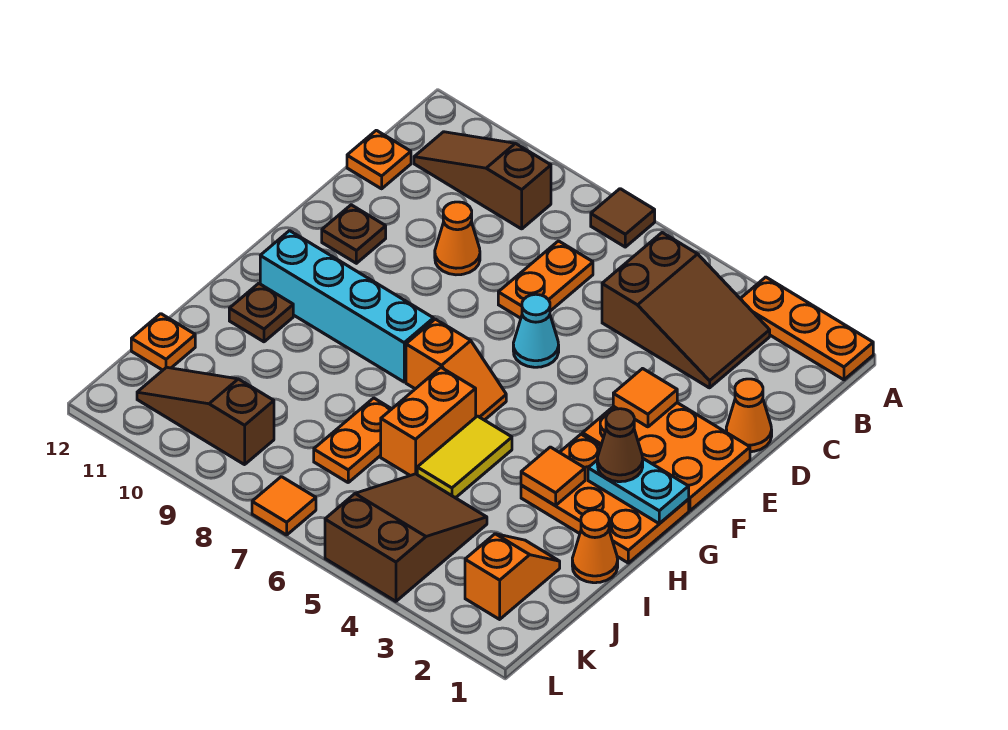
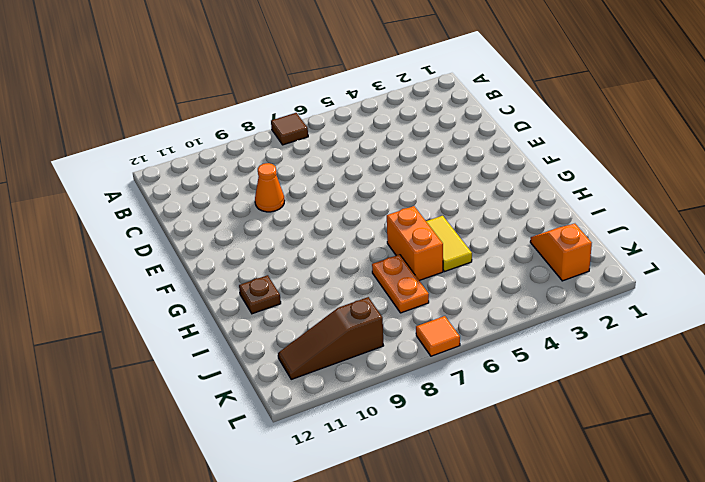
none -> orange plate A1:A3 level 1
none -> brown slope B3:C5 level 1 top 5
none -> brown slope B9:B11 level 1 top 9

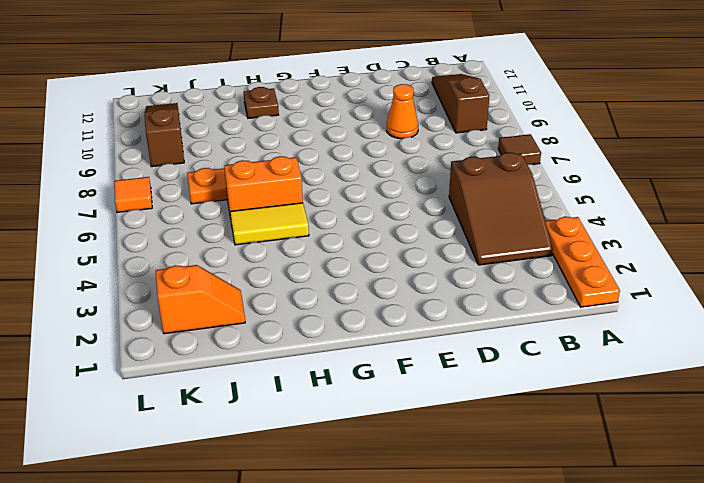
none -> orange plate C7:D7 level 1
none -> orange plate C12 level 1
none -> orange cone D1 level 1

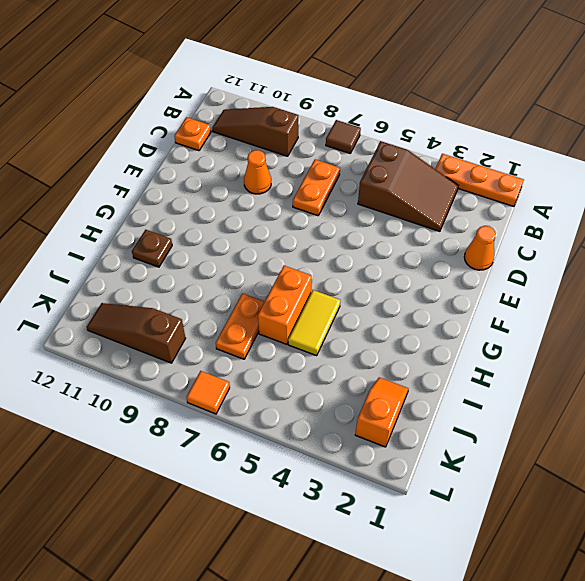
none -> orange plate E1:F3 level 1
none -> cyan cone E6 level 1
none -> brown plate E11 level 1

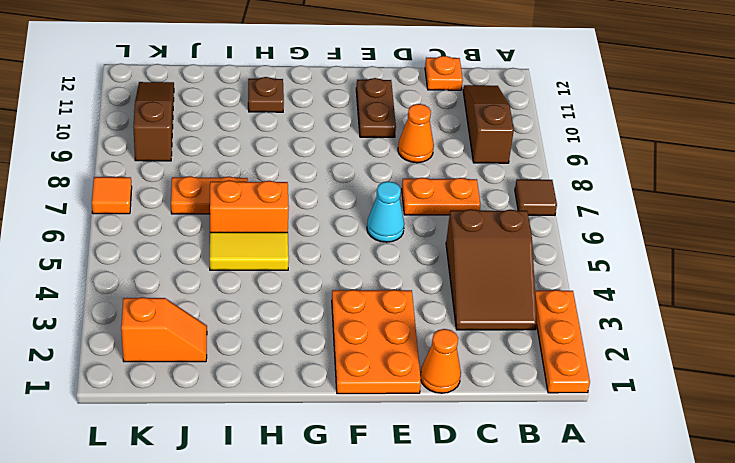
brown plate E10:E11 level 1 -> brown plate E11 level 1
none -> orange plate G1:H3 level 1
none -> orange slope G6:G7 level 1 top 7
none -> cyan brick G8:G11 level 1

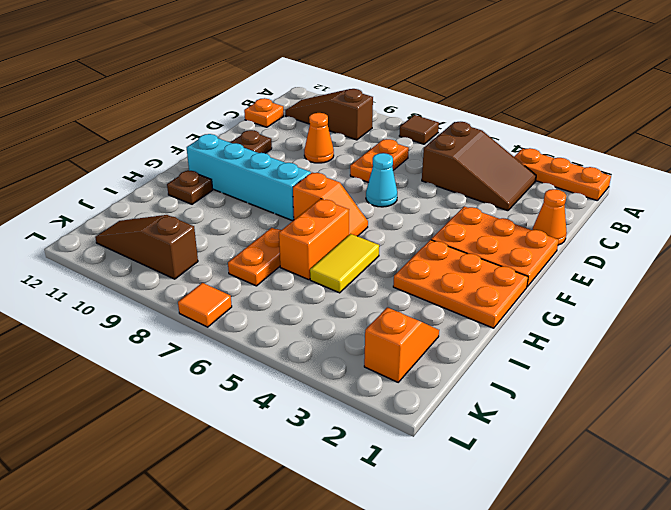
none -> orange cone I1 level 1
none -> brown slope J4:L5 level 1 top L
none -> orange plate J12 level 1

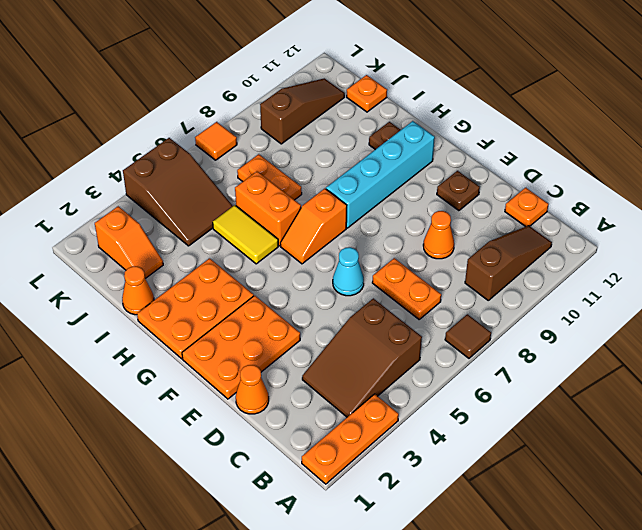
none -> orange tile E3 level 2
none -> cyan plate G1:G2 level 2
none -> orange tile H3 level 2

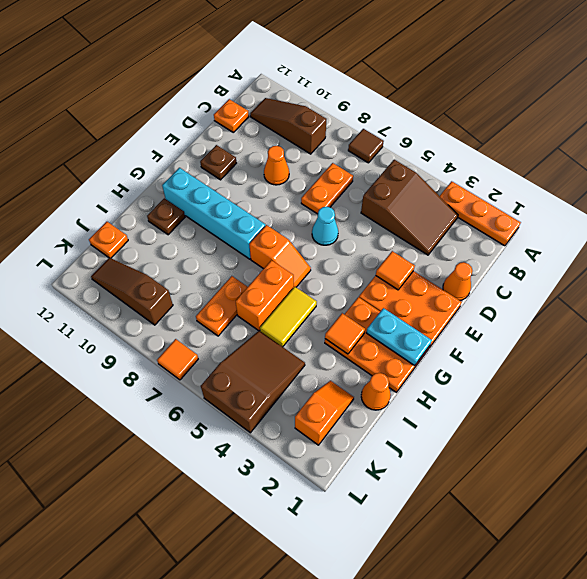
none -> brown cone G2 level 3

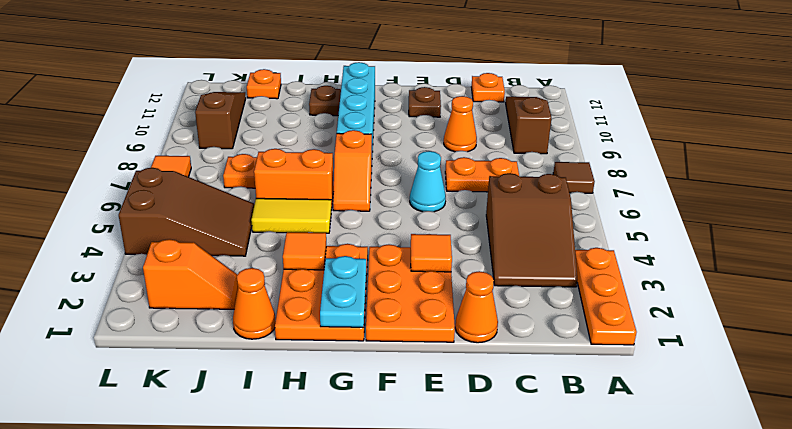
none -> brown cone G2 level 3

